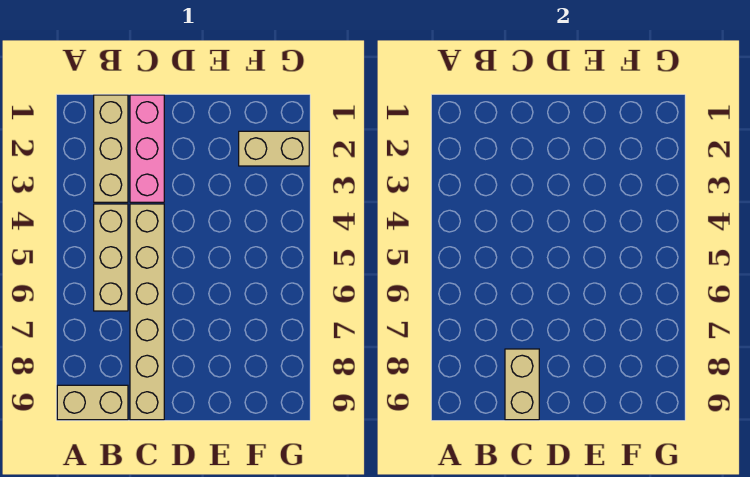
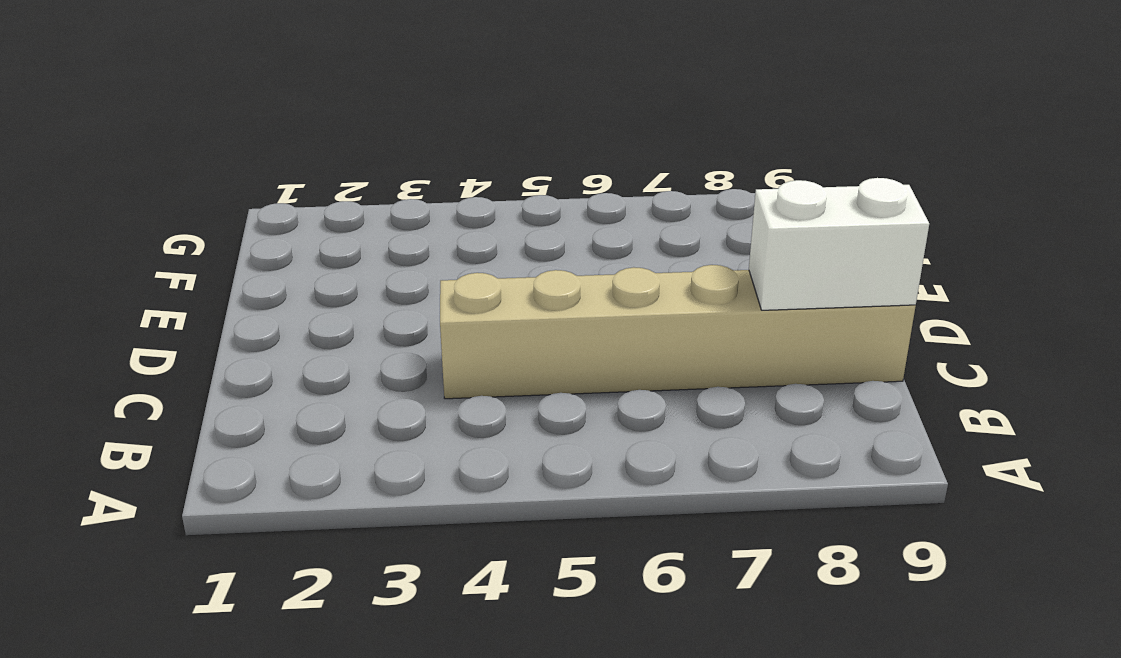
white brick C8:C9 level 2 -> tan brick C8:C9 level 2
none -> tan brick A9:B9 level 1
none -> tan brick B1:B3 level 1

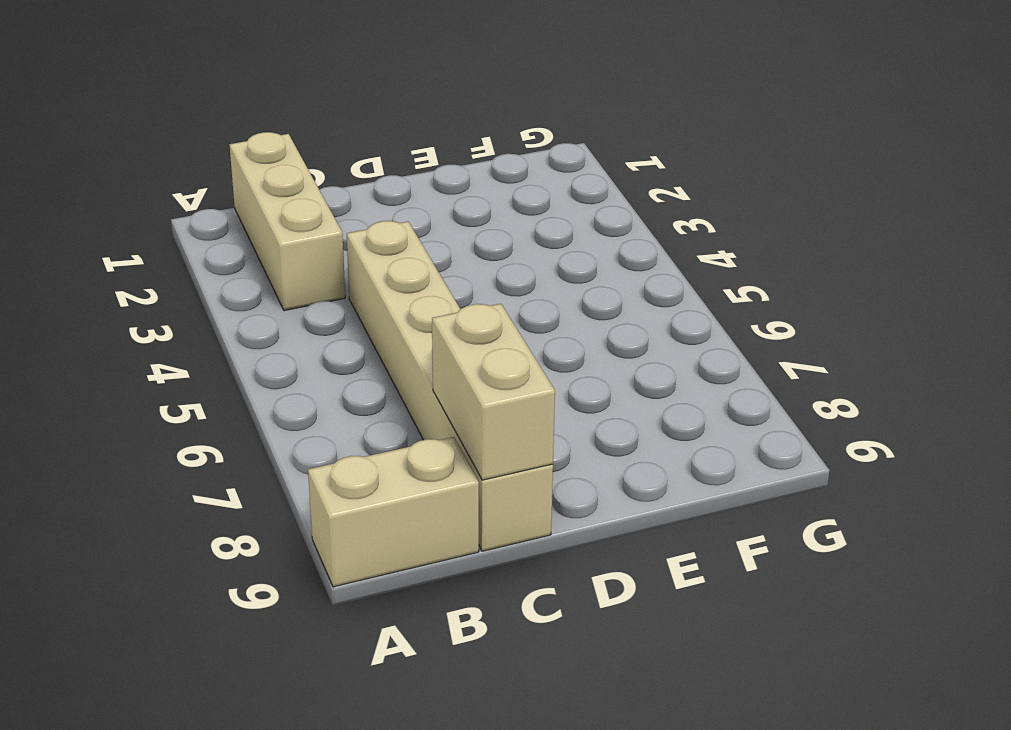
none -> tan brick B4:B6 level 1
none -> pink brick C1:C3 level 1

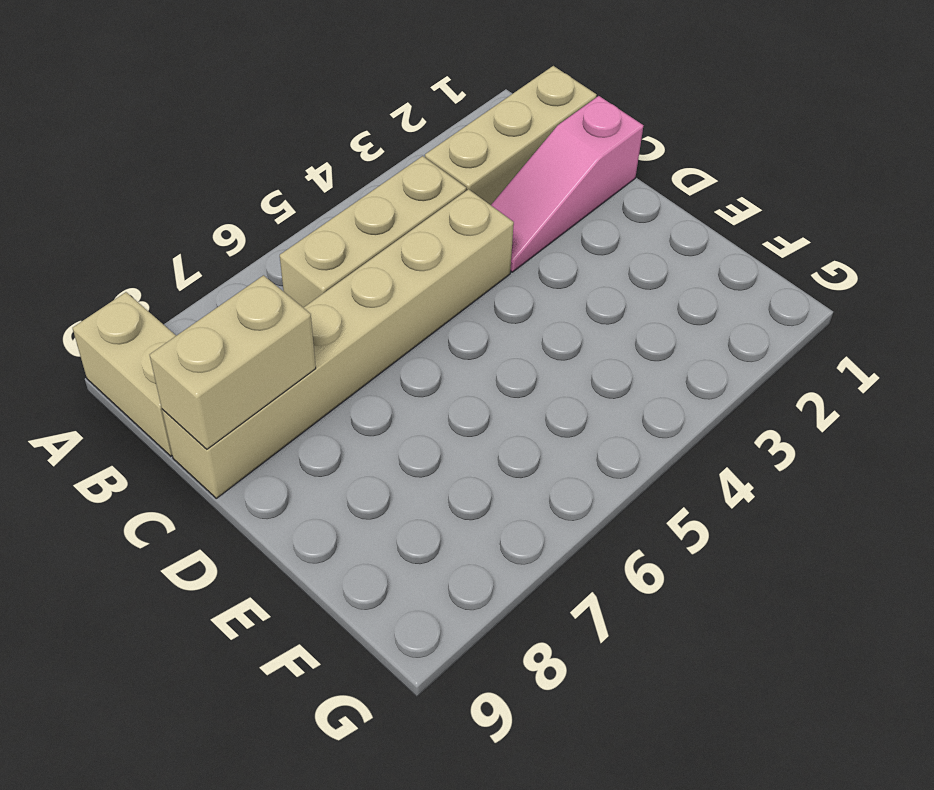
pink slope C1:C3 level 1 top 1 -> pink brick C1:C3 level 1
none -> tan brick F2:G2 level 1

